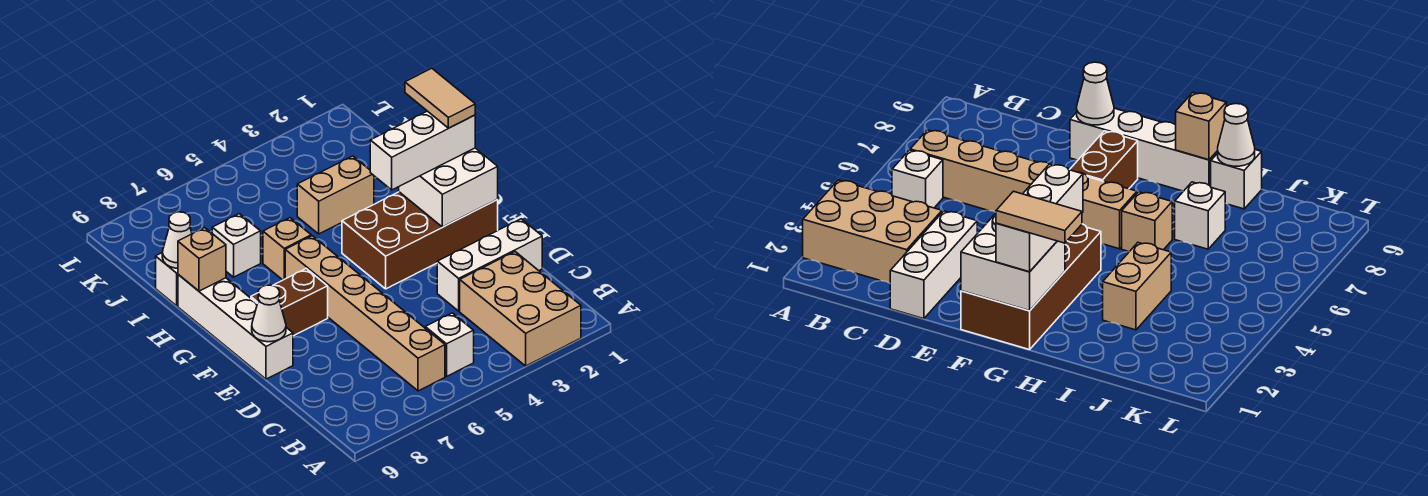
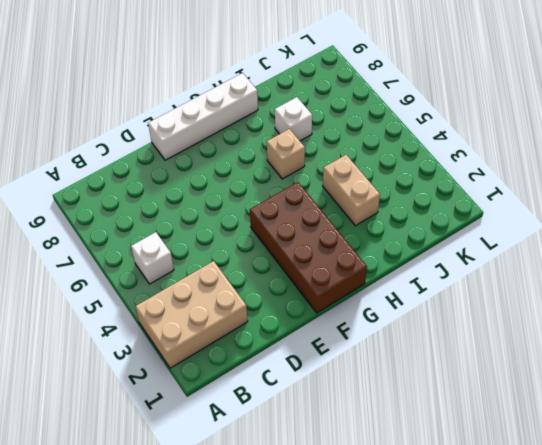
none -> tan brick B6:G6 level 1
none -> white brick D1:D3 level 1
none -> brown brick F7:F8 level 1

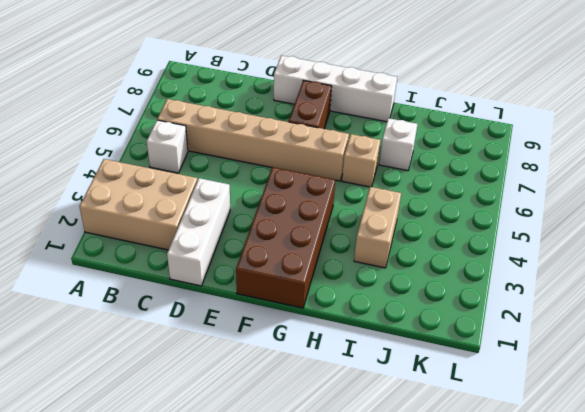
none -> white brick I9 level 1
none -> white cone E9 level 2
none -> white brick F1:G2 level 2

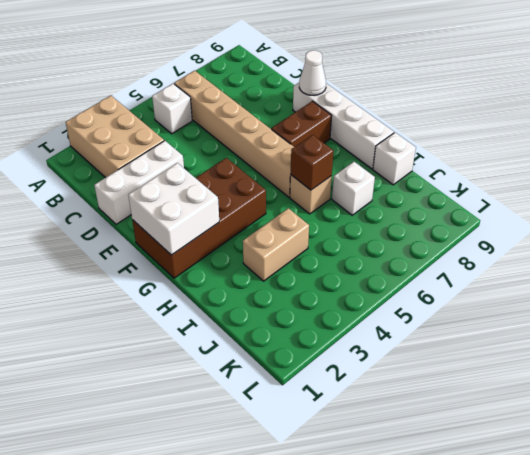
brown brick H6 level 2 -> none
none -> tan brick H9 level 2
none -> white cone I9 level 2
none -> white brick G1:G3 level 3

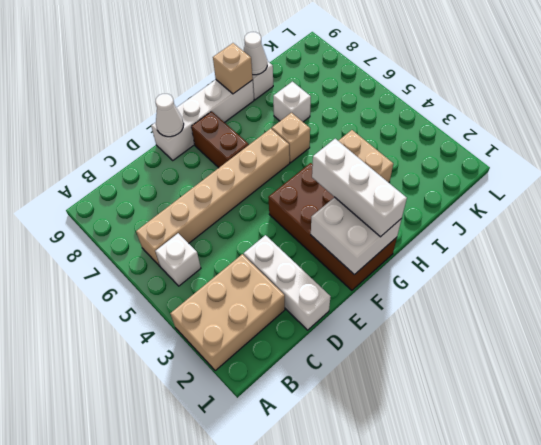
none -> tan tile G1:H1 level 4

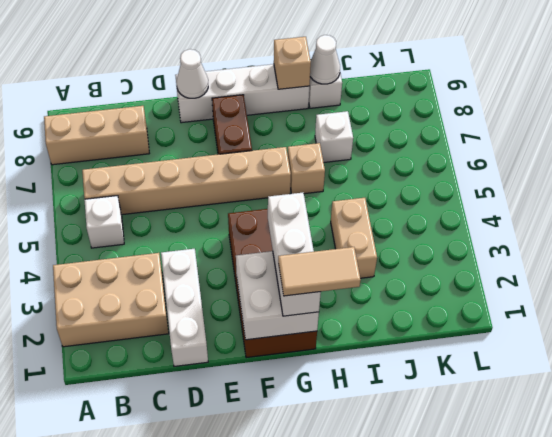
tan brick A8:C8 level 1 -> none

